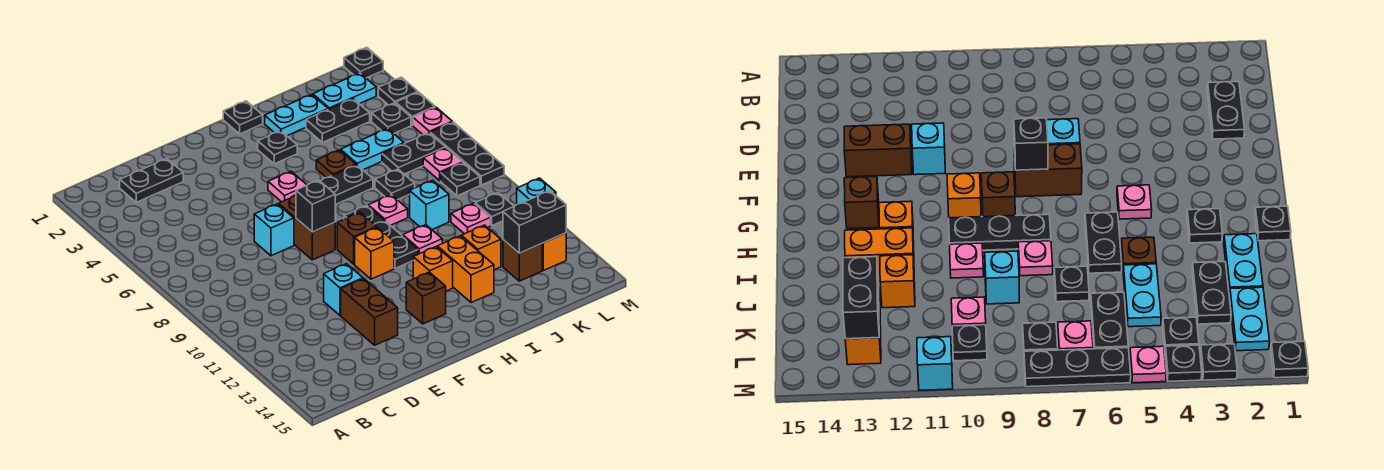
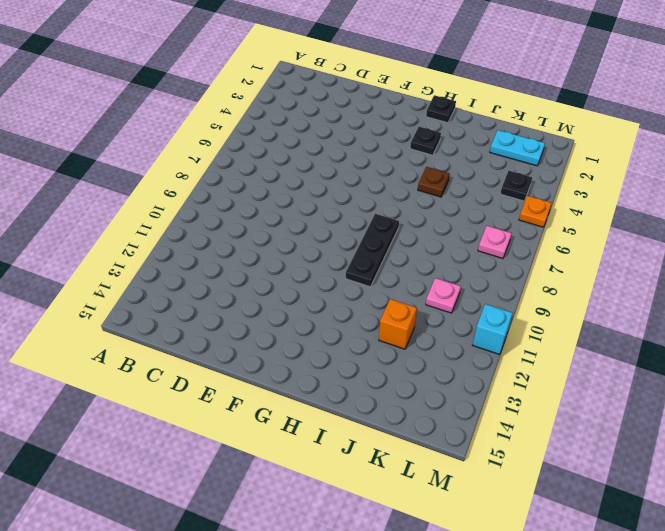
orange plate M5 level 1 -> pink plate M5 level 1
none -> black plate C2:D2 level 1
none -> cyan brick E7 level 1
none -> cyan brick E11 level 1
none -> brown brick E12:E13 level 1

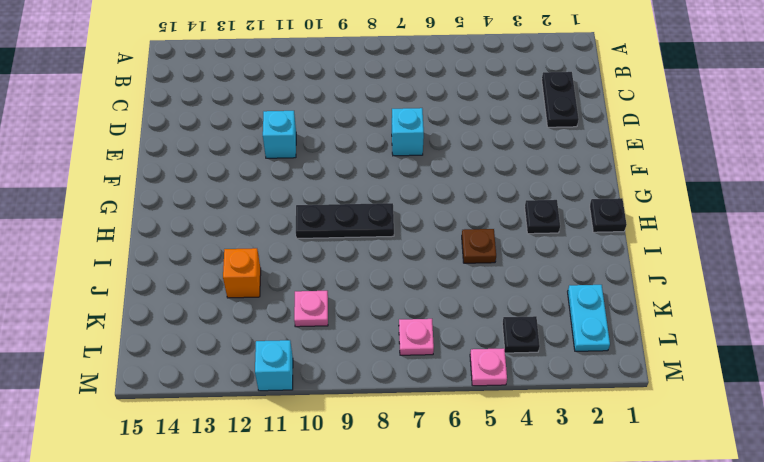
none -> brown brick E12:E13 level 1
none -> brown brick F7:F8 level 1
none -> pink plate G5 level 1
none -> brown brick G9 level 1

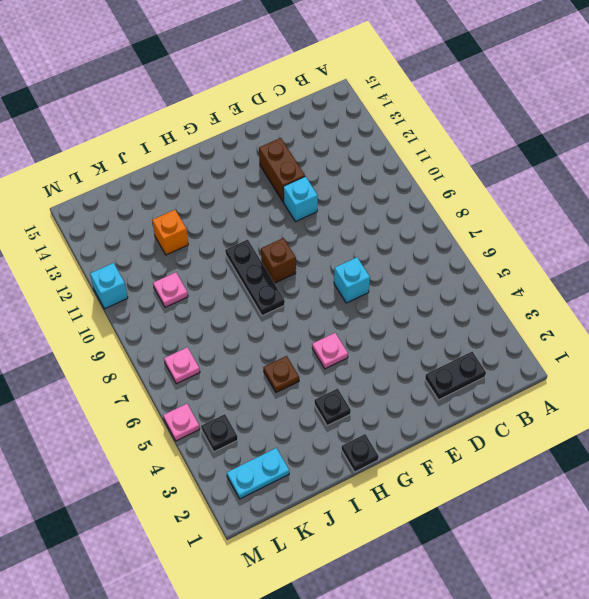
none -> brown brick F7:F8 level 1
none -> orange brick G10 level 1
none -> brown brick G13 level 1
none -> black plate H6:I6 level 1

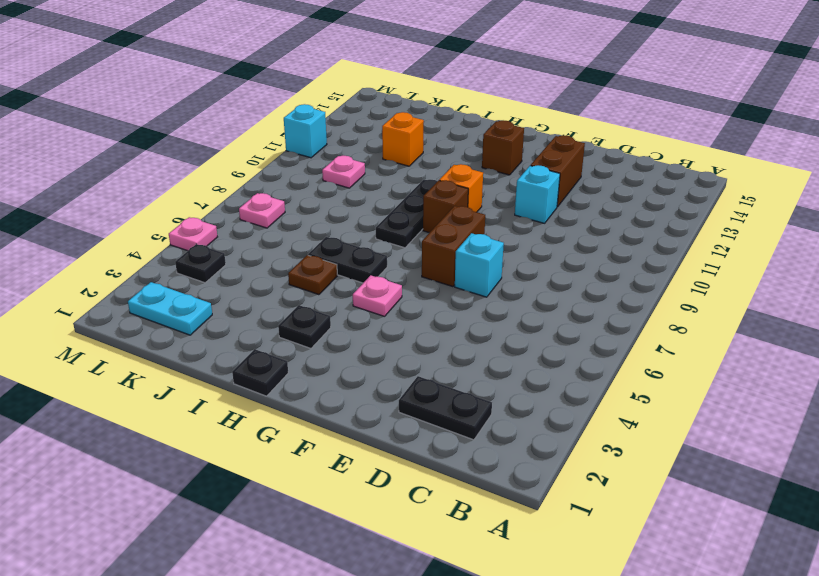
none -> orange brick H12 level 1
none -> cyan plate I2:J2 level 1
none -> pink plate I8 level 1
none -> pink plate I10 level 1

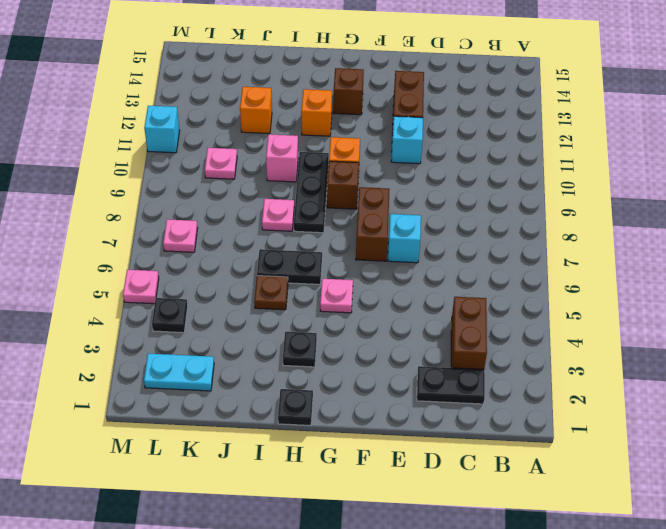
brown brick C3:C4 level 1 -> none
pink brick I10 level 1 -> pink plate I10 level 1
none -> cyan plate I2:J2 level 1
none -> orange brick I12:I13 level 1
none -> black plate J3:K3 level 1
none -> cyan plate J5:K5 level 1

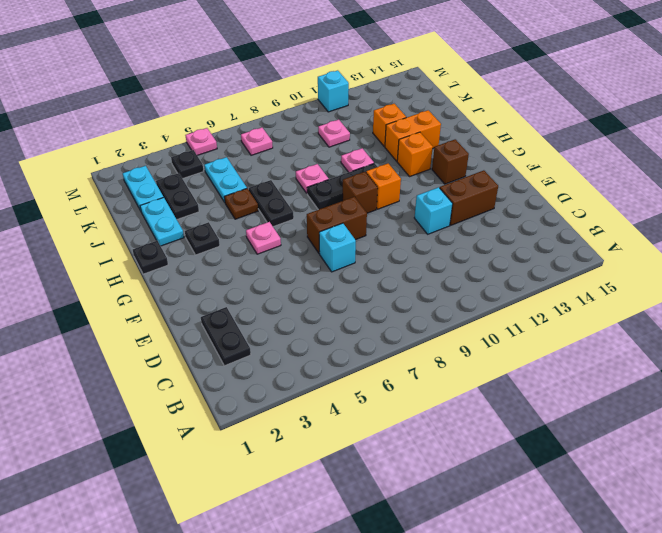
none -> black plate J7 level 1
none -> cyan brick J9 level 1
none -> black plate K6:L6 level 1
none -> brown brick K13 level 1

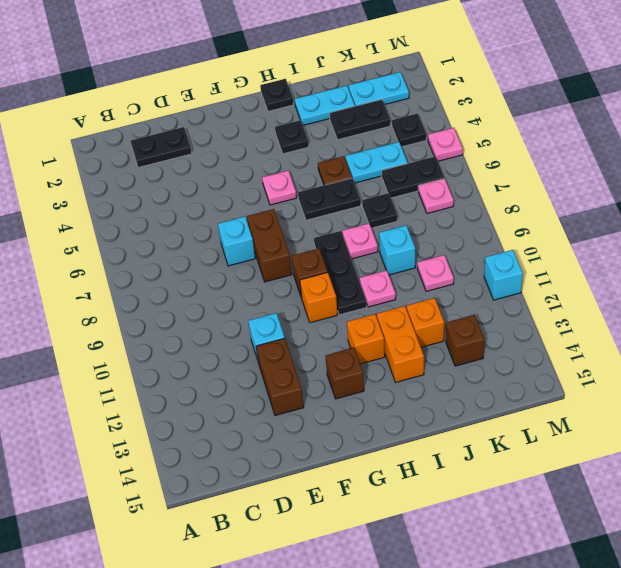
none -> black plate L8 level 1
none -> black plate L10 level 1
none -> orange brick L13 level 1
none -> black plate M1 level 1

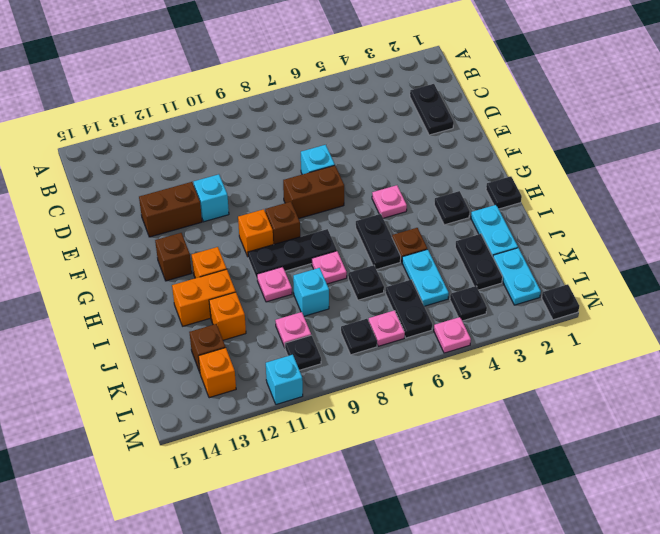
none -> black plate M3 level 1
none -> black plate M4 level 1
none -> black plate M6:M8 level 1
none -> black brick F8 level 2

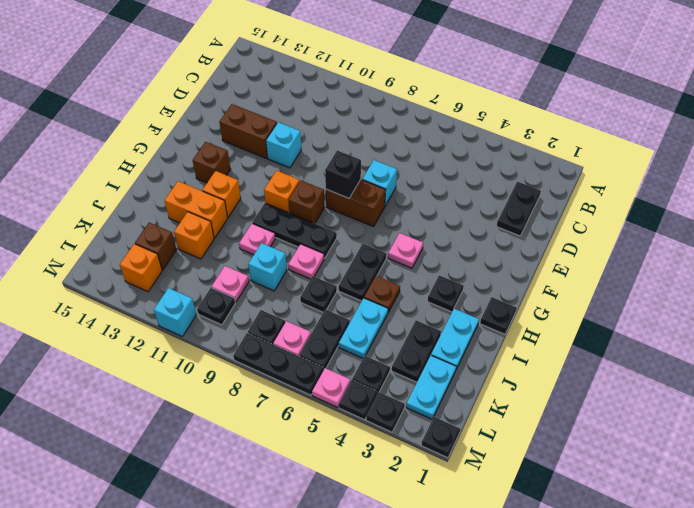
none -> black brick K13:L13 level 2

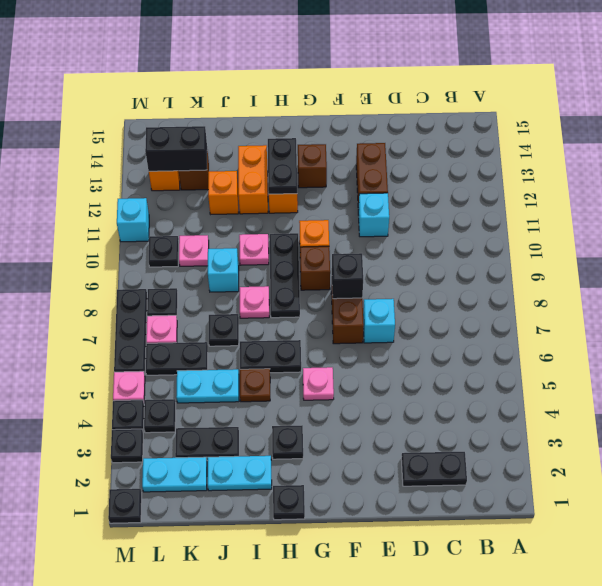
black plate H12:H13 level 2 -> none

